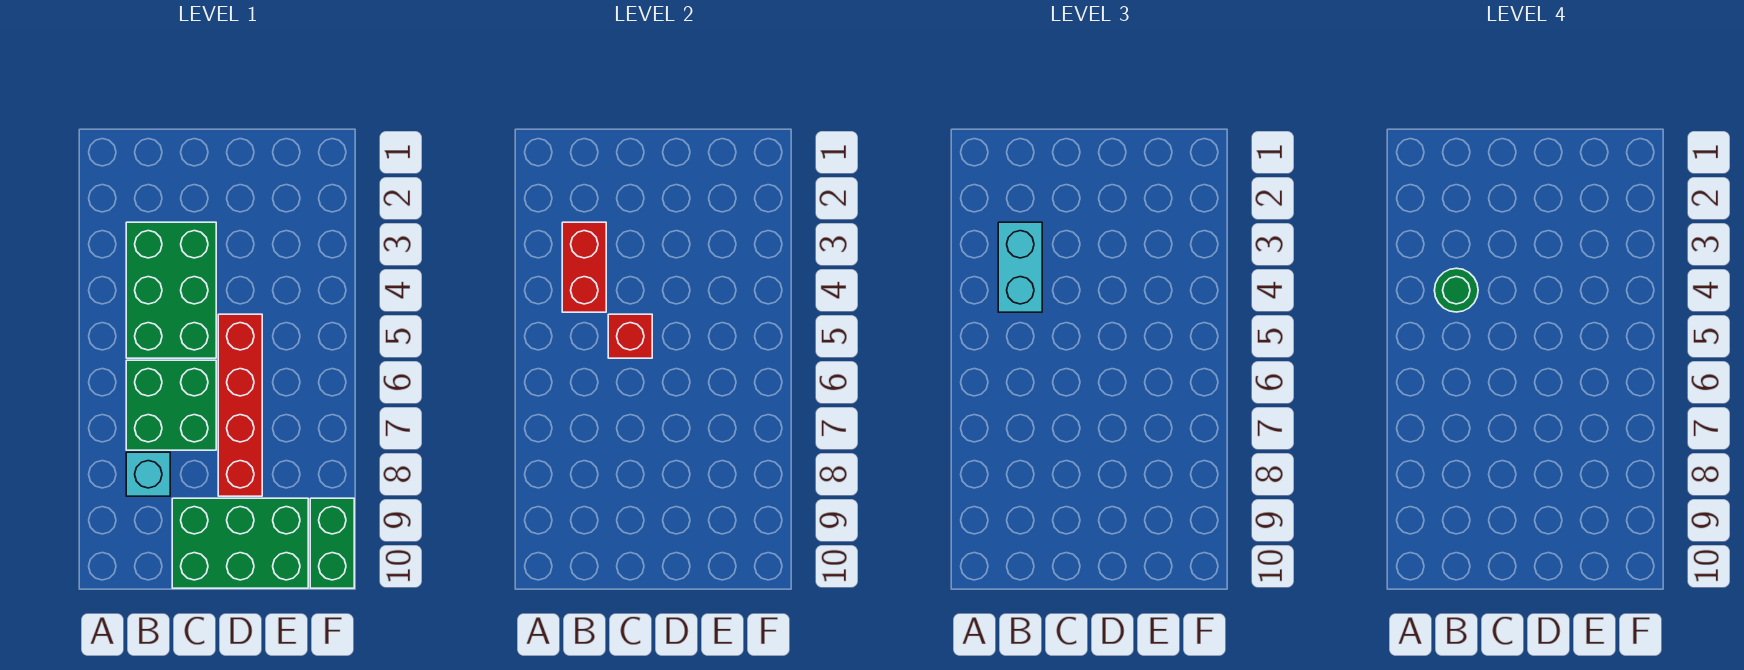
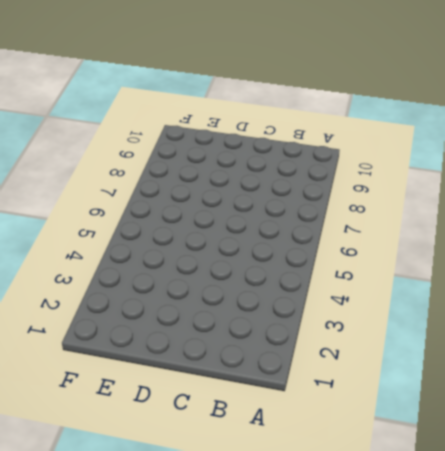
none -> green brick B3:C5 level 1
none -> green brick B6:C7 level 1

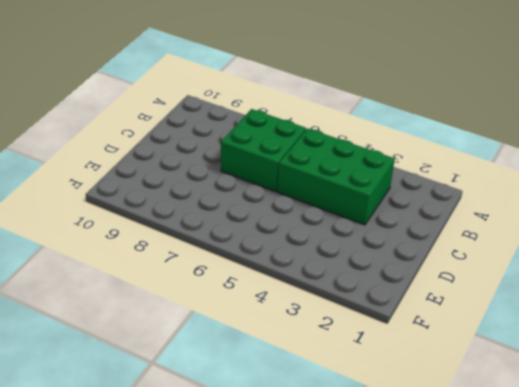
none -> cyan brick B8 level 1
none -> green brick C9:E10 level 1

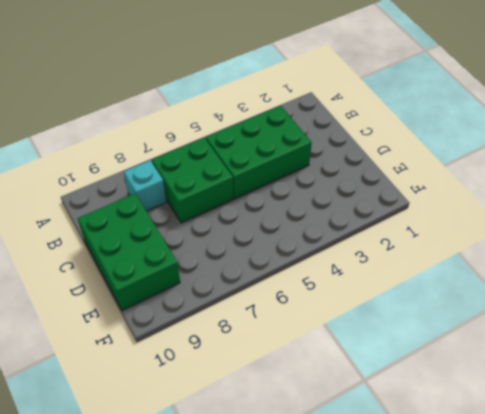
none -> red brick D5:D8 level 1
none -> green brick F9:F10 level 1

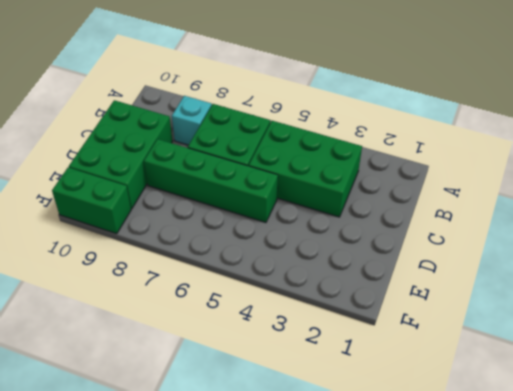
green brick D5:D8 level 1 -> red brick D5:D8 level 1
none -> red brick B3:B4 level 2
none -> red brick C5 level 2

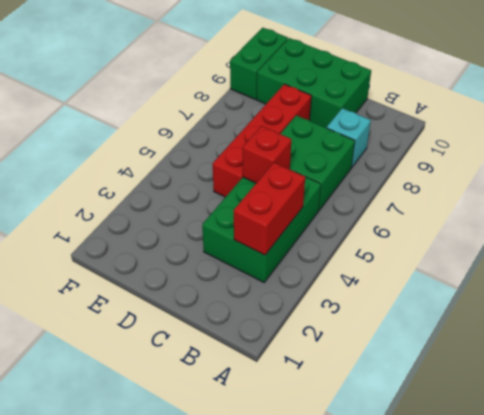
none -> cyan brick B3:B4 level 3
none -> green round brick B4 level 4

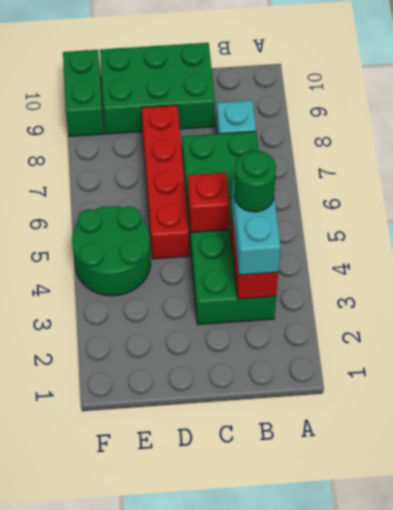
green round brick E4:F5 level 1 -> none

